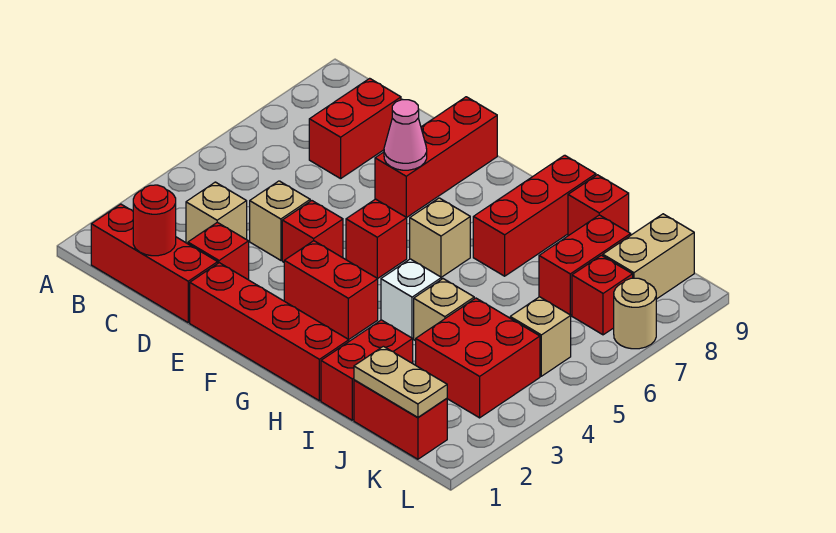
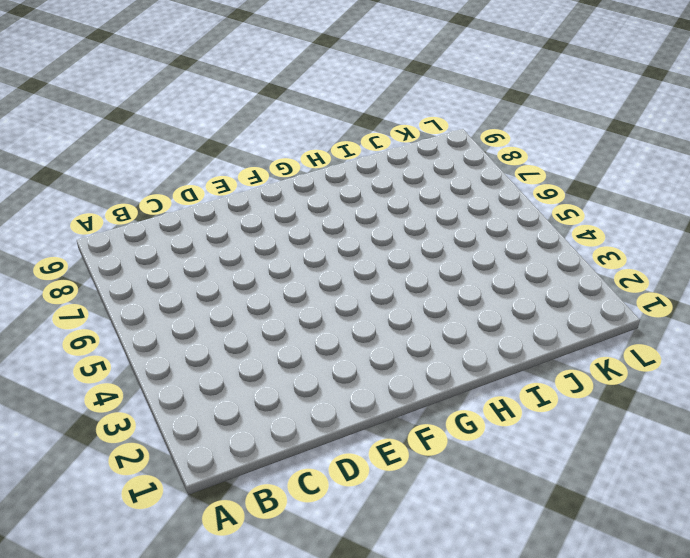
none -> red brick B1:D1 level 1
none -> tan brick C3 level 1
none -> red brick C7:C8 level 1

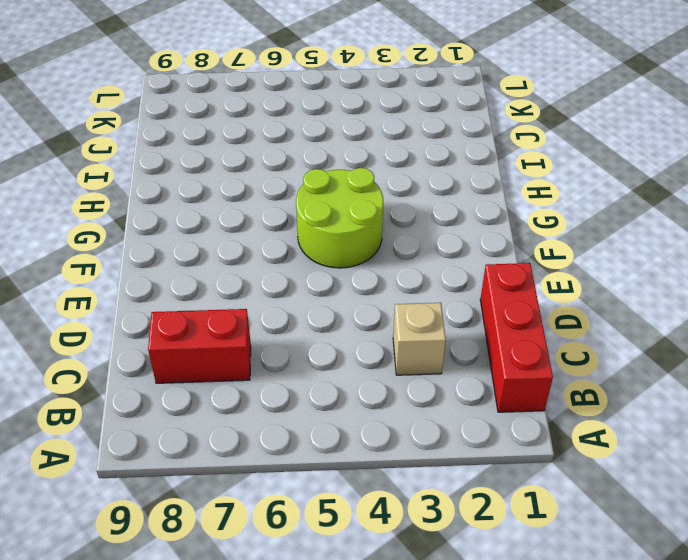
lime round brick F4:G5 level 1 -> red brick F5 level 1
none -> red brick D2 level 1
none -> tan brick D4 level 1
none -> red brick E1:H1 level 1

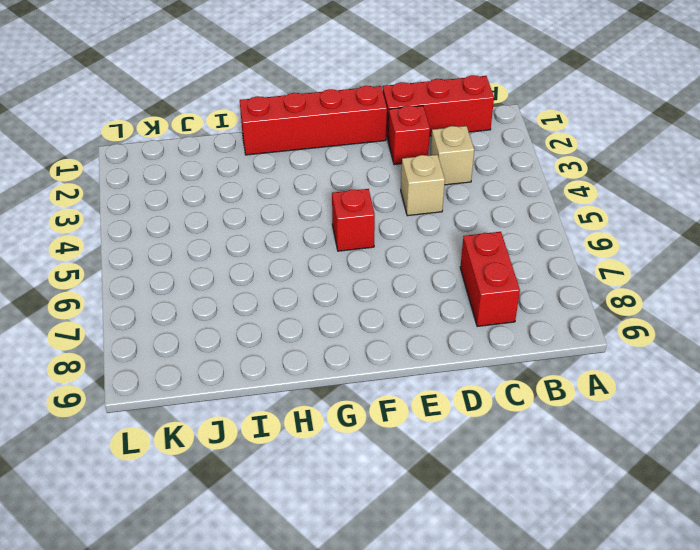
none -> red brick E4 level 1
none -> red brick E7:E9 level 1
none -> red brick F3:G3 level 1

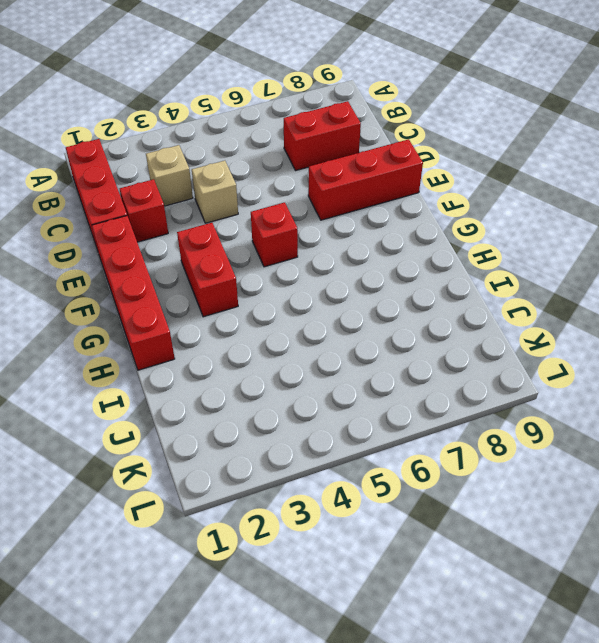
none -> red brick E4 level 1
none -> tan brick G6 level 1
none -> white brick H4 level 1

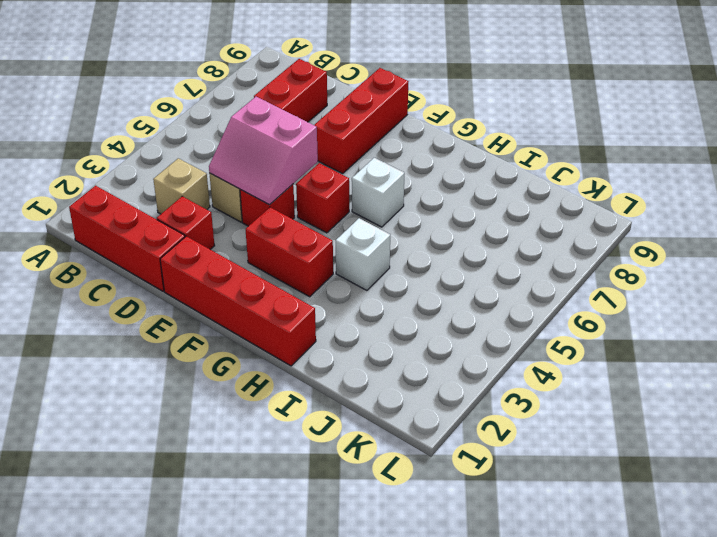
pink slope D4:E5 level 2 top 5 -> none
white brick G6 level 1 -> tan brick G6 level 1
none -> red brick H7:H9 level 1
none -> red brick I1:I2 level 1
none -> tan brick I4 level 1

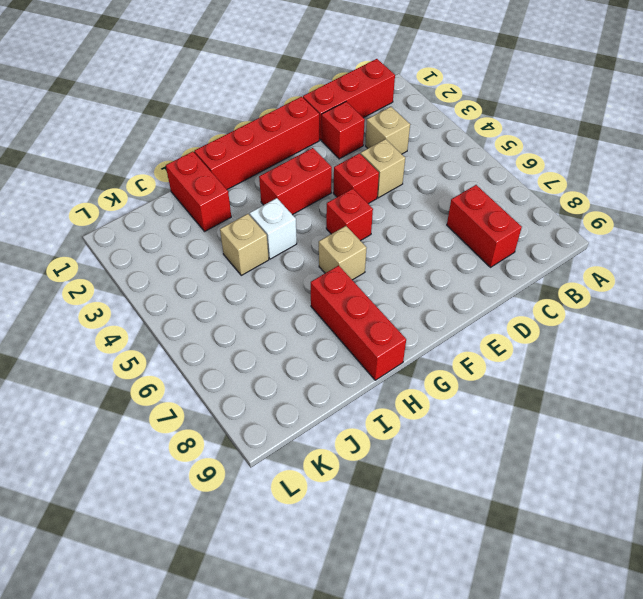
none -> red brick E7:E9 level 1
none -> red brick I9 level 1
none -> red brick J1:K1 level 1

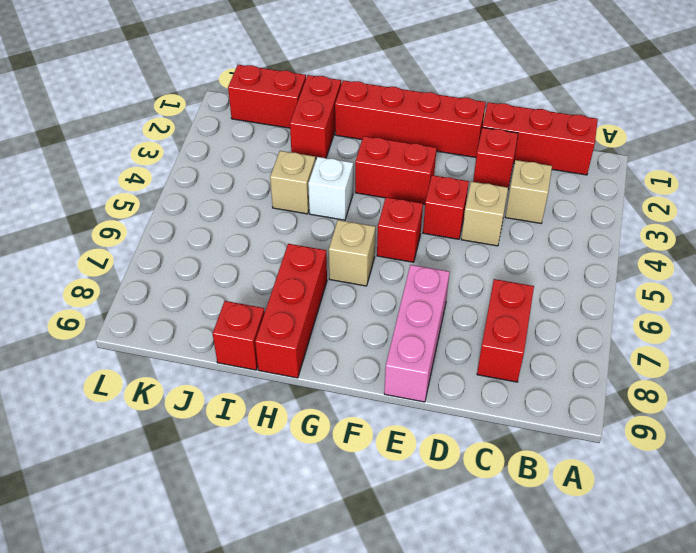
pink brick E7:E9 level 1 -> red brick E7:E9 level 1
none -> red brick J3:K4 level 1
none -> red brick J7:J8 level 1
none -> tan brick K5 level 1

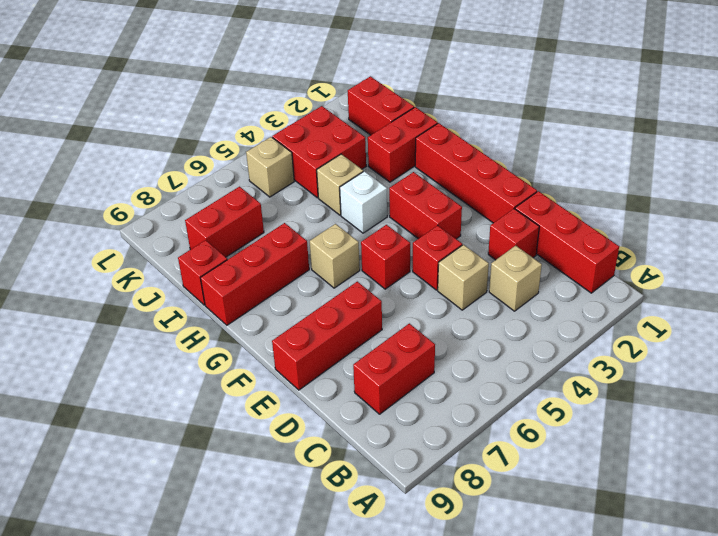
none -> red brick K7 level 1
none -> tan brick K8:K9 level 1
none -> tan round brick L7 level 1

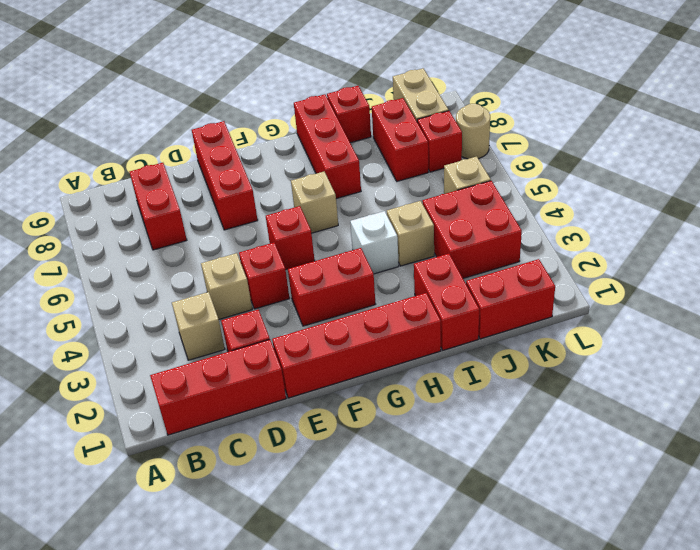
none -> red round brick C1 level 2
none -> pink cone E7 level 2
none -> tan plate J1:K1 level 2

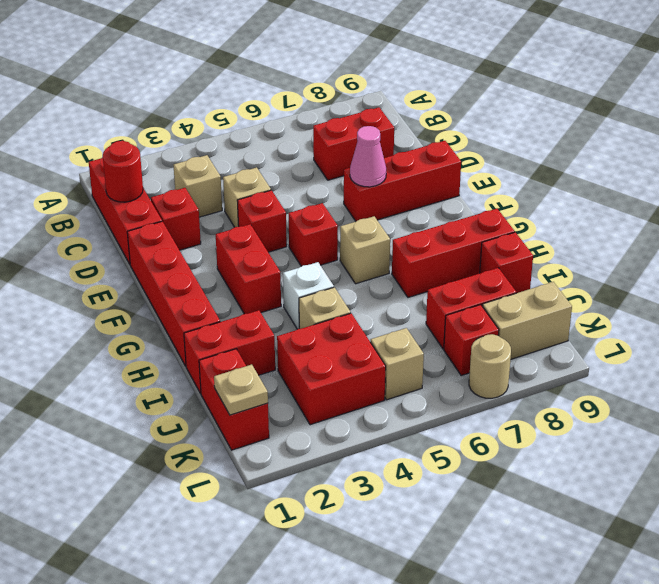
tan plate K1 level 2 -> tan plate J1:K1 level 2

